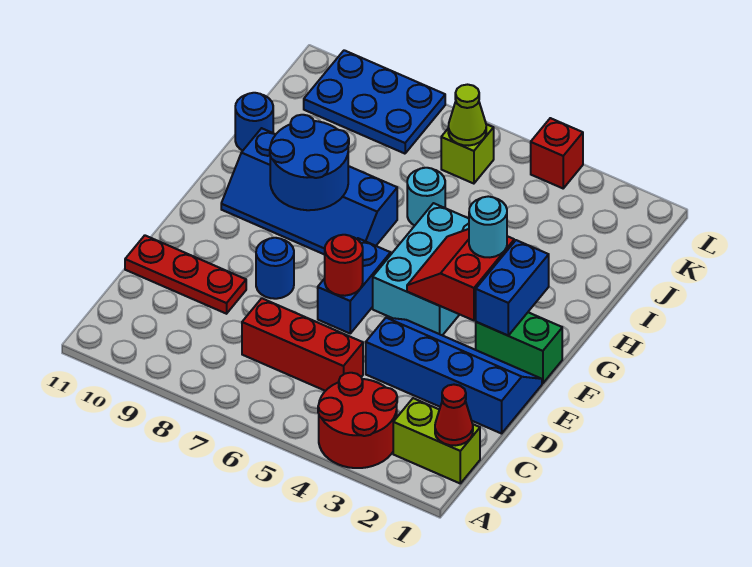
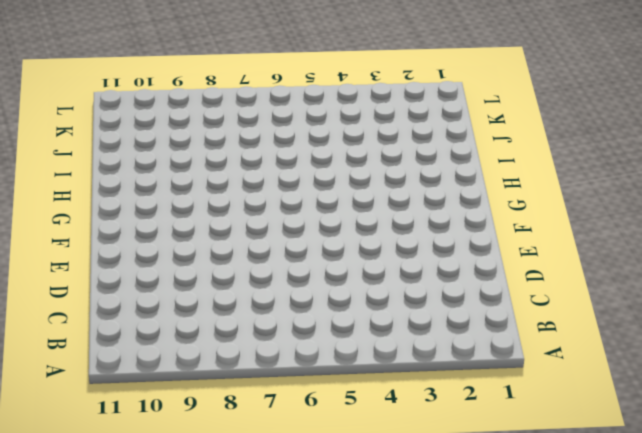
none -> red round brick A3:B4 level 1
none -> lime brick B1:B2 level 1
none -> red brick C5:C7 level 1

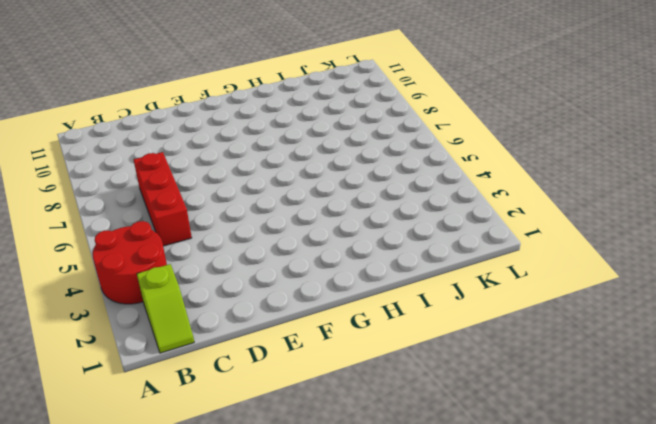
lime slope B1:B2 level 1 top 2 -> lime brick B1:B2 level 1
none -> blue slope D1:E4 level 1 top D
none -> red plate D9:D11 level 1
none -> blue brick E6:F6 level 1

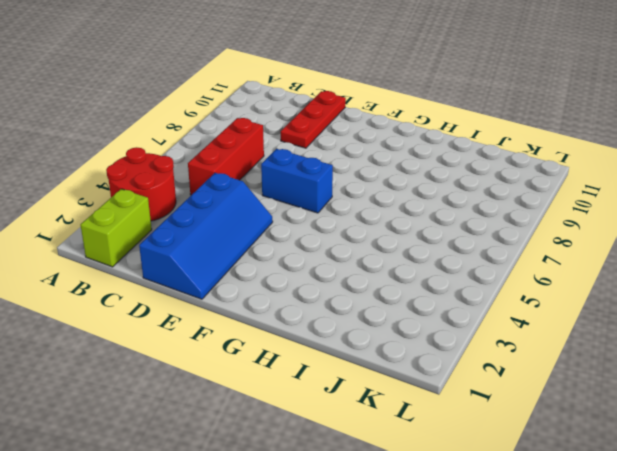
none -> blue round brick E8 level 1
none -> green brick F1:F2 level 1
none -> cyan brick F4:H5 level 1

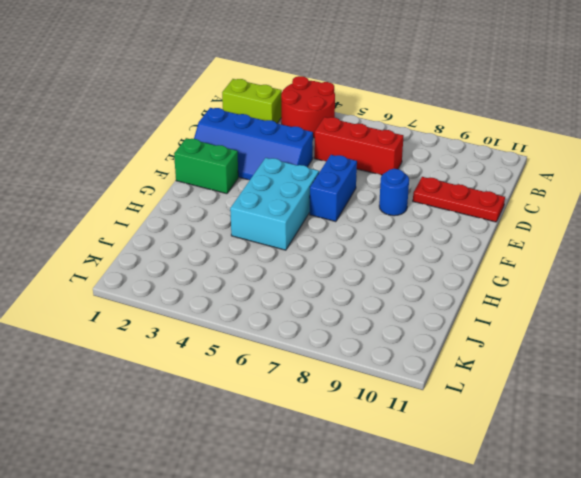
none -> blue slope G7:H10 level 1 top H
none -> cyan round brick I6 level 1
none -> blue round brick I11 level 1

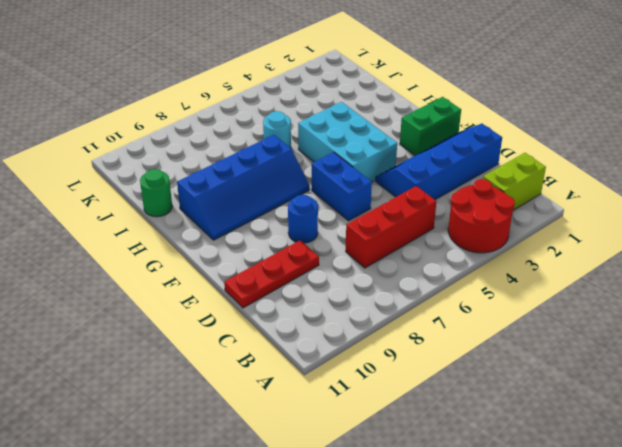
green round brick I11 level 1 -> blue round brick I11 level 1
none -> lime brick K6 level 1
none -> blue plate K8:L10 level 1
none -> red brick L4 level 1

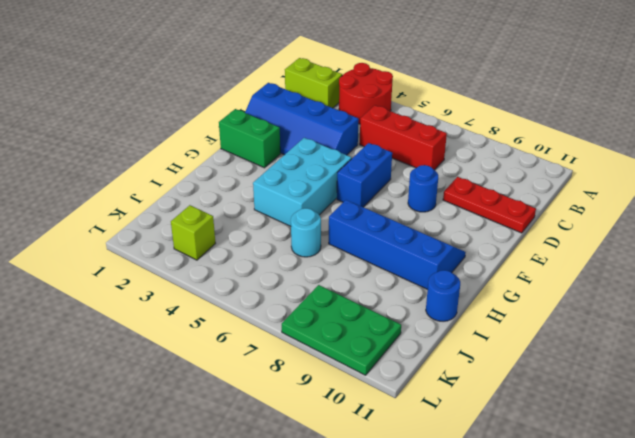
lime brick K3 level 1 -> lime brick K6 level 1
green plate K8:L10 level 1 -> blue plate K8:L10 level 1
none -> red brick L4 level 1
none -> red cone B1 level 2
none -> red round brick E6 level 2

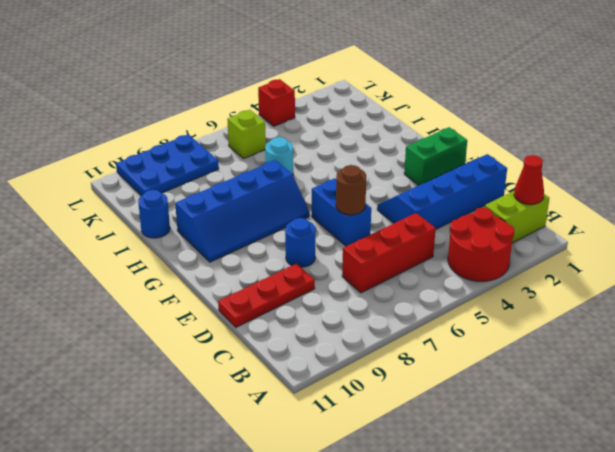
brown round brick E6 level 2 -> red round brick E6 level 2
none -> cyan brick F4:H5 level 1
none -> blue brick F2:G2 level 2
none -> red slope F3:G4 level 2 top 3

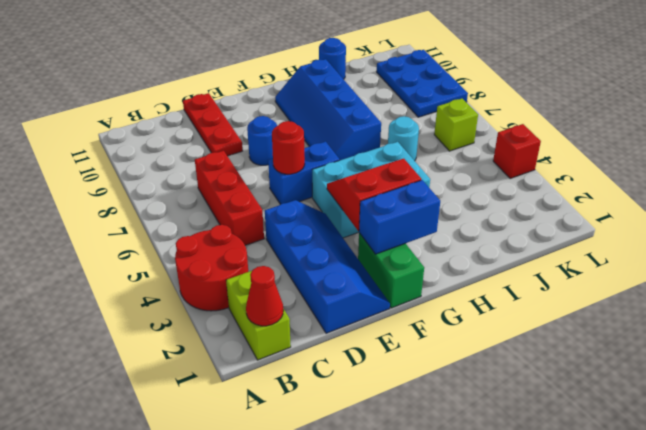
none -> blue round brick G8:H9 level 2
none -> lime cone K6 level 2
none -> cyan round brick G3 level 3

